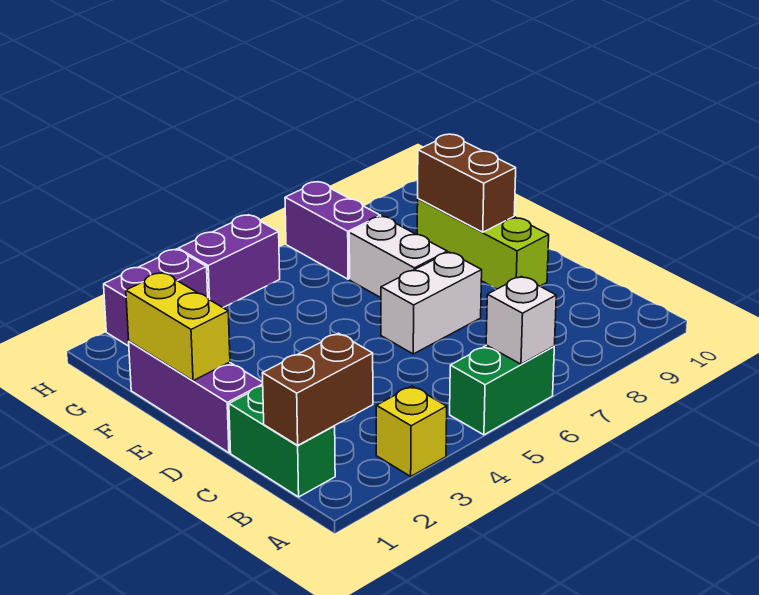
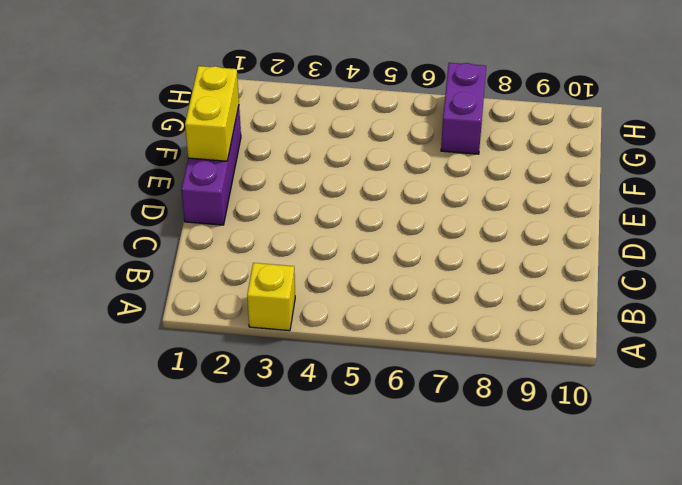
none -> green brick A5:A6 level 1
none -> green brick B1:C1 level 1
none -> white brick D6:D7 level 1

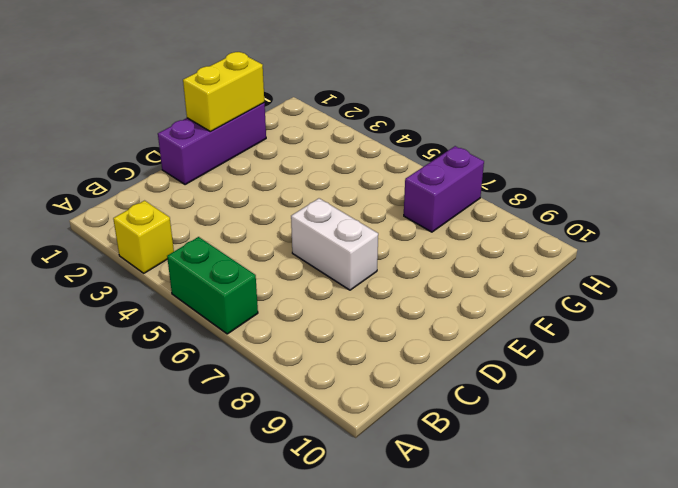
none -> green brick B1:C1 level 1
none -> lime brick D9:F9 level 1
none -> white brick E7:F7 level 1

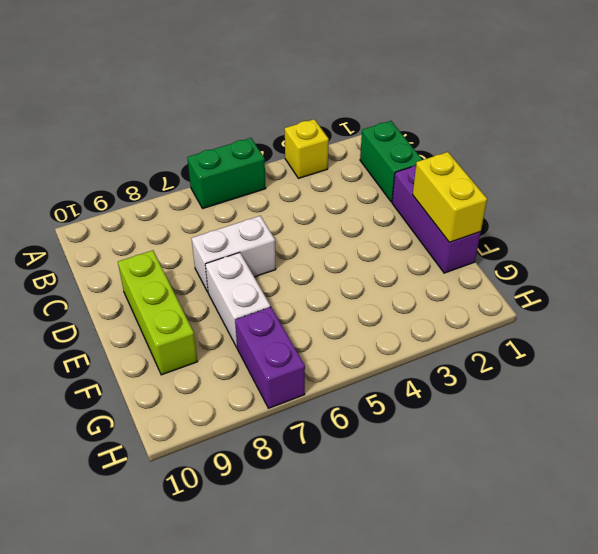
none -> purple brick H2:H3 level 1
none -> purple brick H4:H5 level 1
none -> white brick A6 level 2

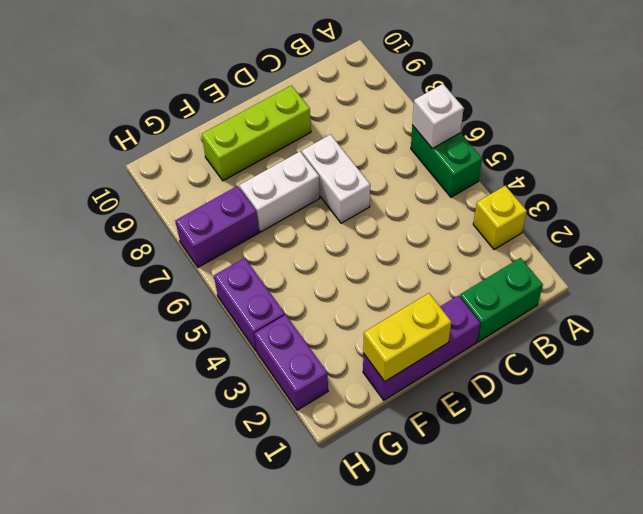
none -> brown brick B1:B2 level 2
none -> brown brick E9:F9 level 2

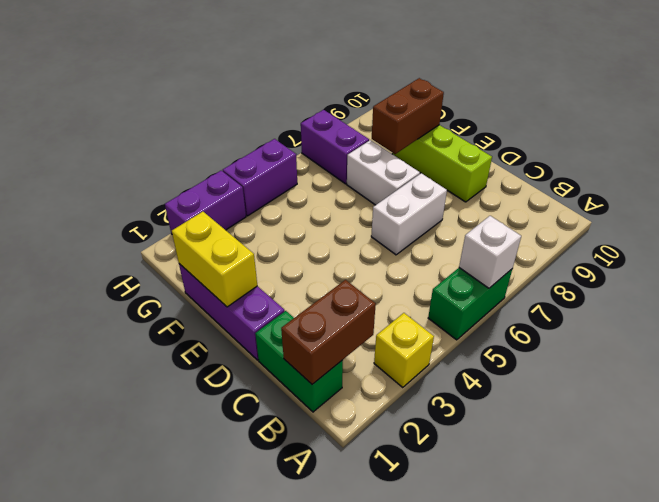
brown brick F8:F9 level 2 -> brown brick E9:F9 level 2

